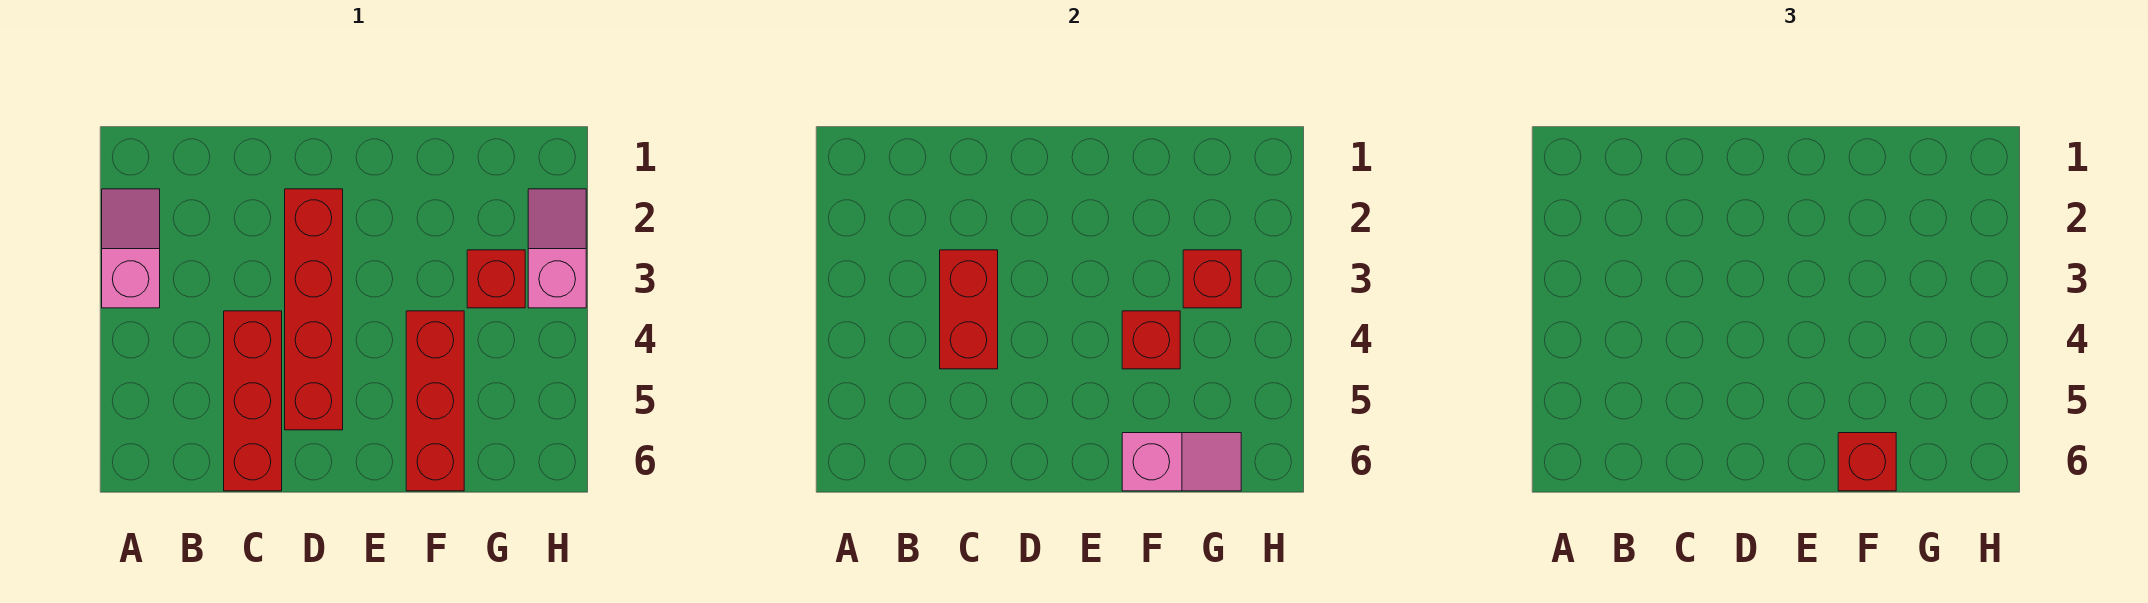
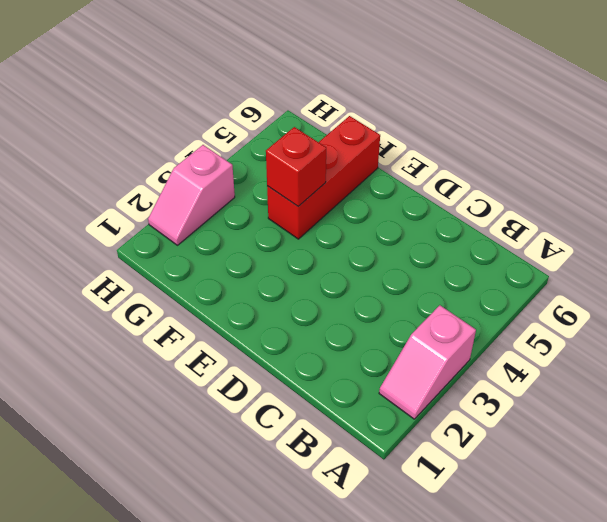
none -> red brick C4:C6 level 1
none -> red brick D2:D5 level 1

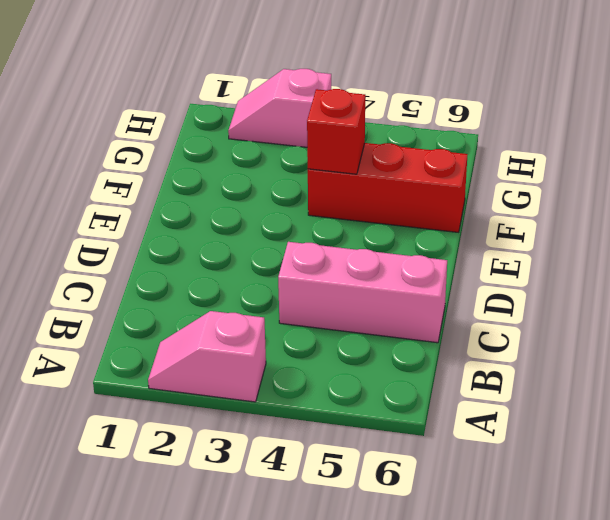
pink brick C4:C6 level 1 -> red brick C4:C6 level 1
none -> red brick D2:D5 level 1
none -> red brick G3 level 1

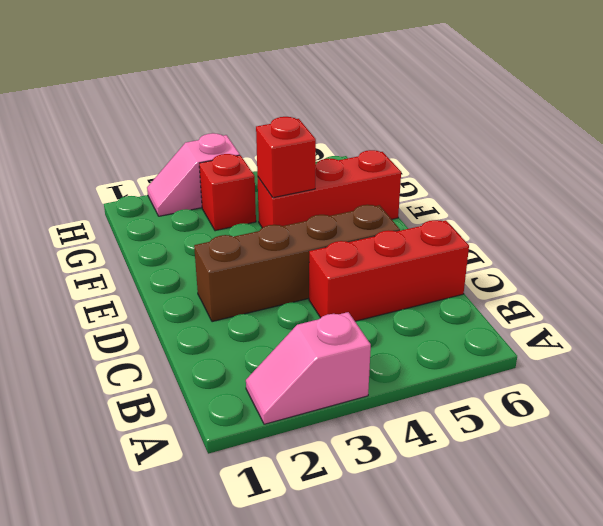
brown brick D2:D5 level 1 -> red brick D2:D5 level 1
none -> red brick C3:C4 level 2
none -> pink slope F6:G6 level 2 top F

